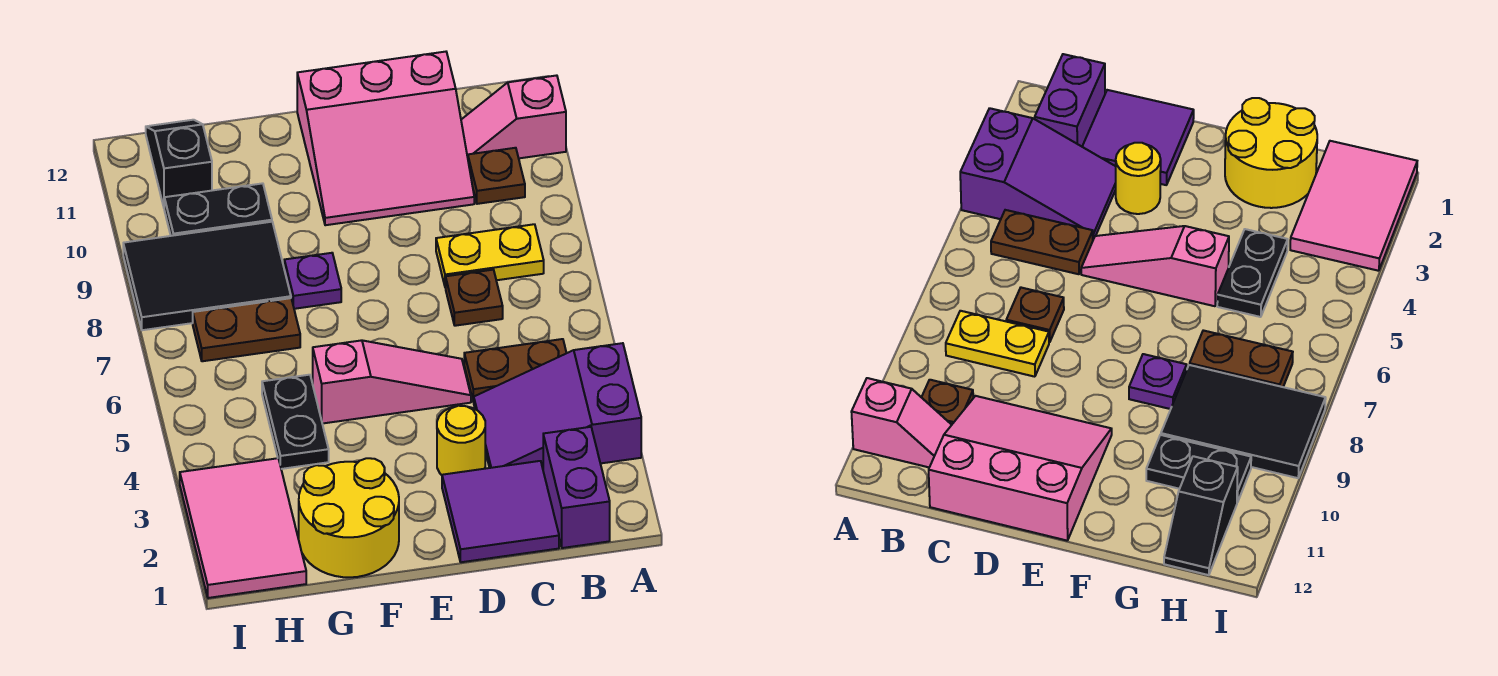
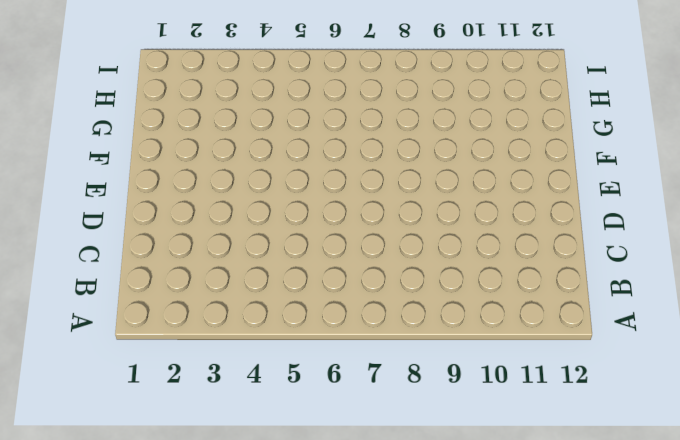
none -> purple slope A3:C4 level 1 top A
none -> pink slope A11:B11 level 1 top A
none -> purple brick B1:B2 level 1

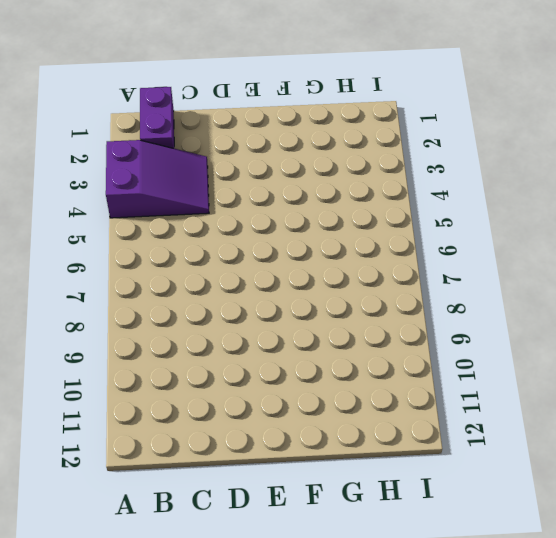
none -> pink slope A11:B11 level 1 top A
none -> brown plate B5:C5 level 1
none -> yellow plate B8:C8 level 1

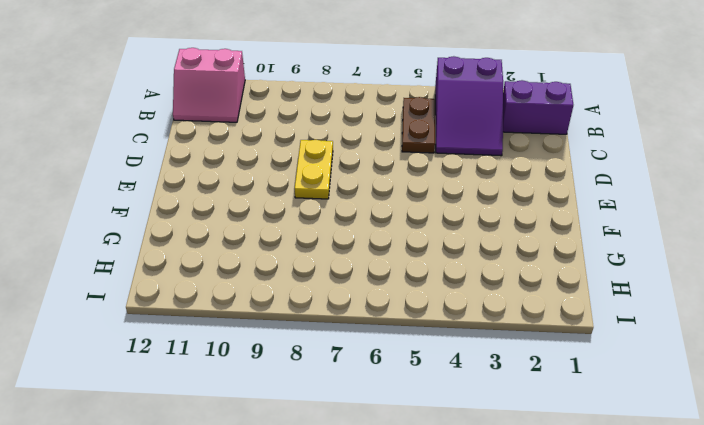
pink slope A11:B12 level 1 top A -> pink slope A11:B11 level 1 top A
yellow plate D8:E8 level 1 -> yellow plate B8:C8 level 1
none -> brown plate B10 level 1
none -> purple tile C1:D2 level 1
none -> brown plate C7 level 1

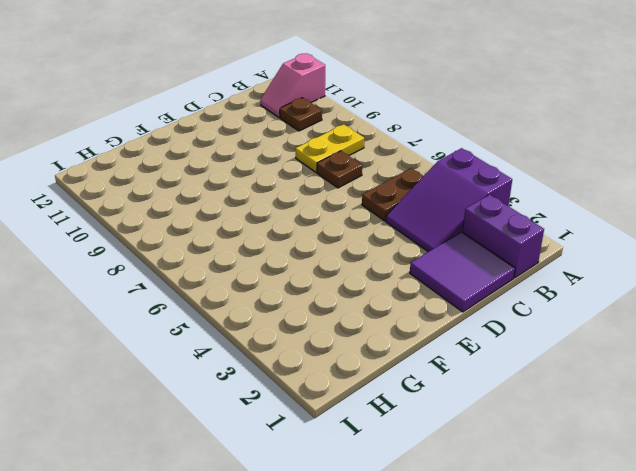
none -> pink slope C10:E12 level 1 top 12
none -> yellow round brick D3 level 1
none -> pink slope D5:F5 level 1 top F

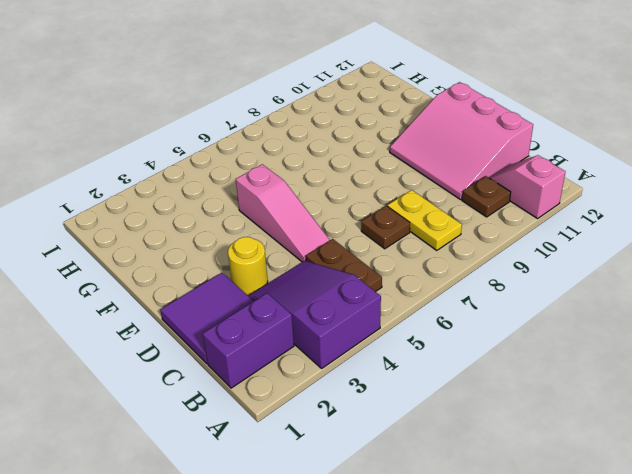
none -> yellow round brick F1:G2 level 1
none -> purple plate F8 level 1
none -> black plate G4:G5 level 1

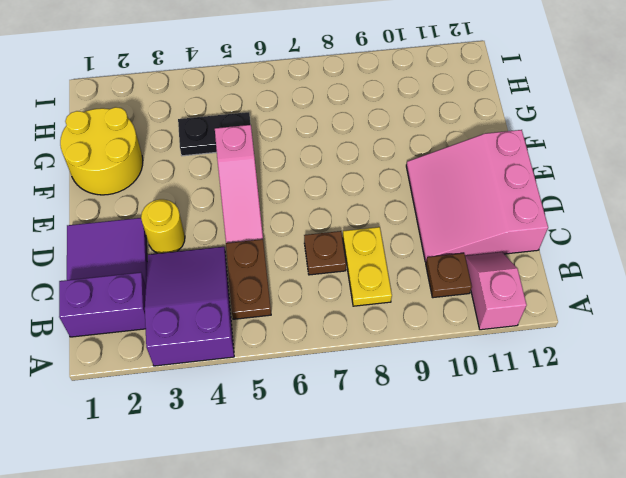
none -> purple plate F8 level 1
none -> brown plate G7:H7 level 1
none -> black tile G8:I9 level 1

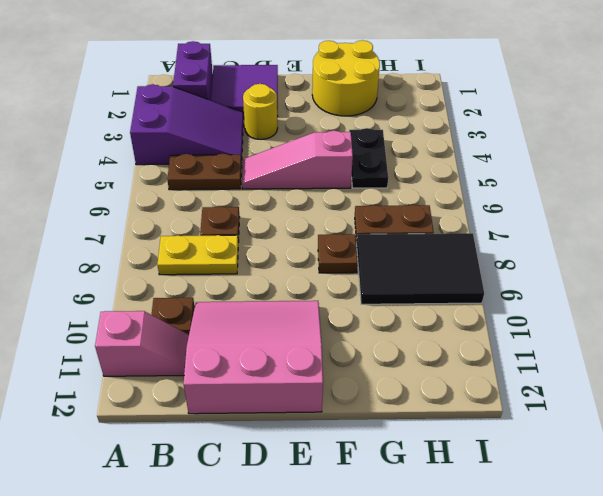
brown plate F8 level 1 -> purple plate F8 level 1
none -> black plate G10:H10 level 1
none -> pink tile H1:I3 level 1
none -> black slope H11:H12 level 1 top 11

